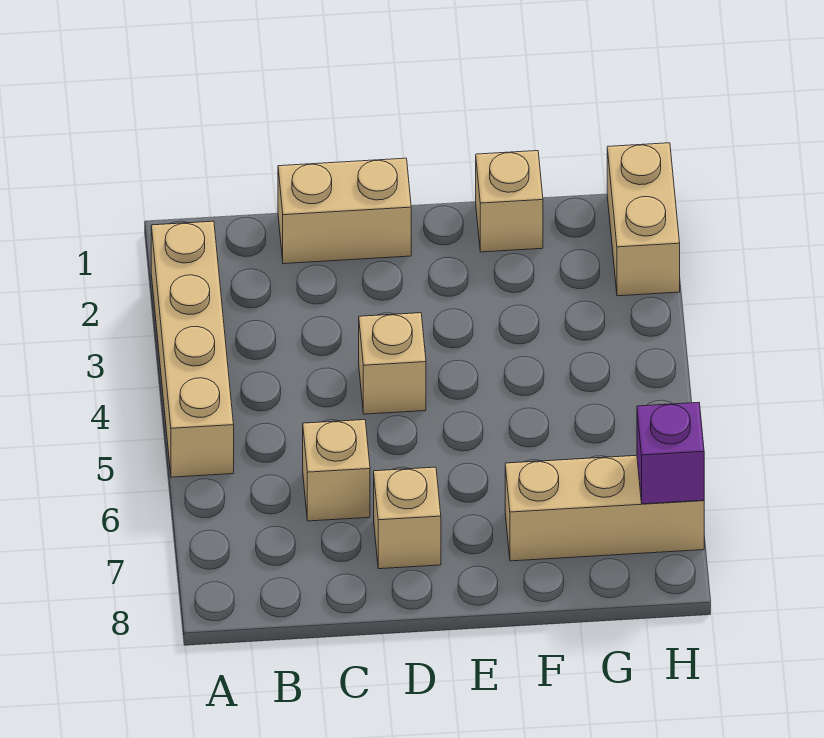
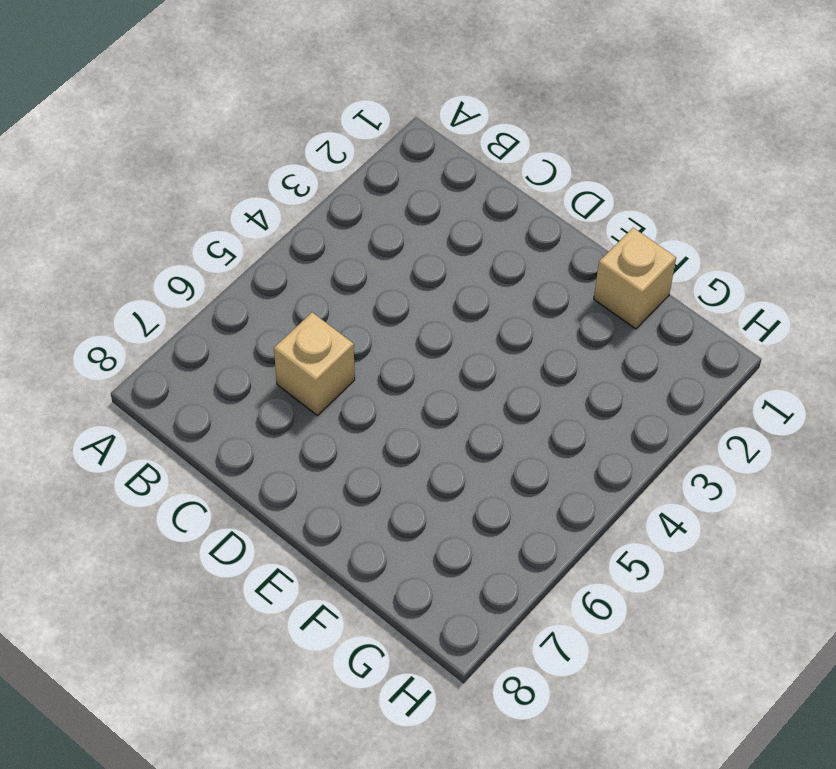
none -> tan brick A2:A5 level 1
none -> tan brick C1:D1 level 1

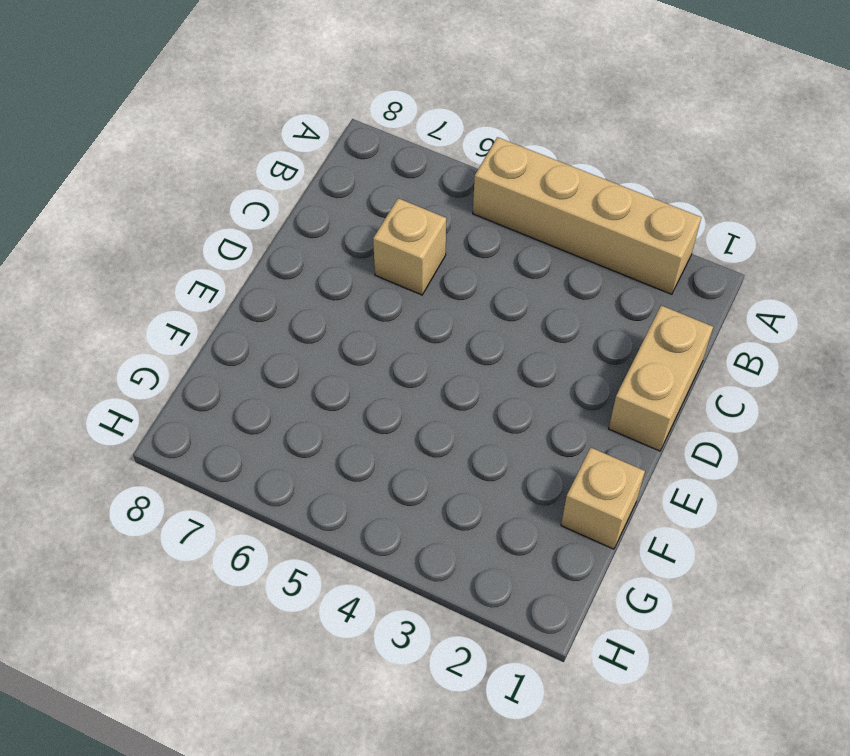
none -> tan brick D4 level 1
none -> tan brick D7 level 1

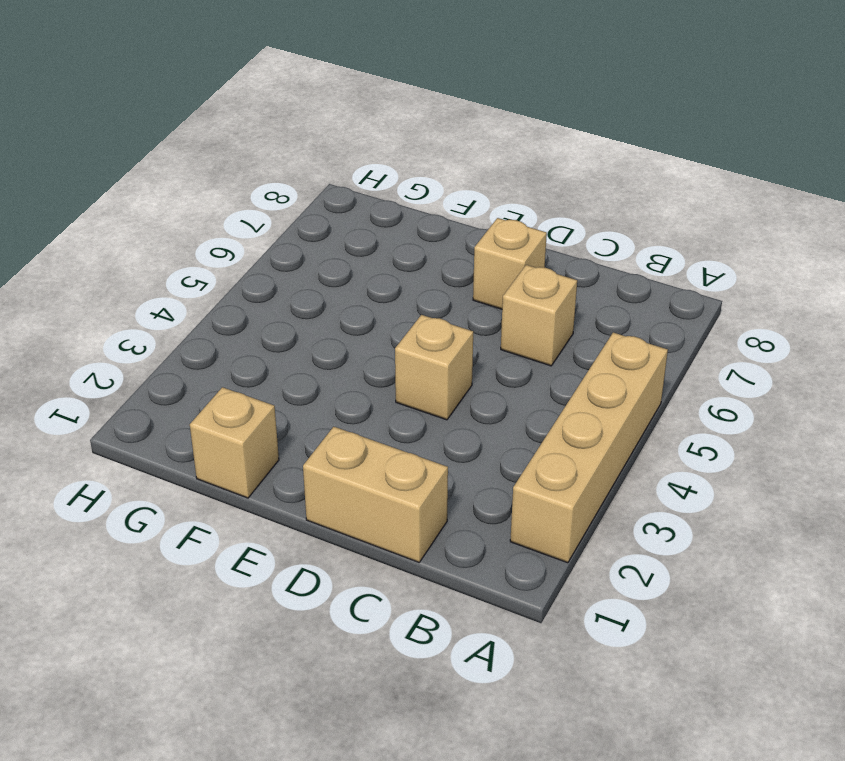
none -> tan brick F7:H7 level 1
none -> tan brick H1:H2 level 1

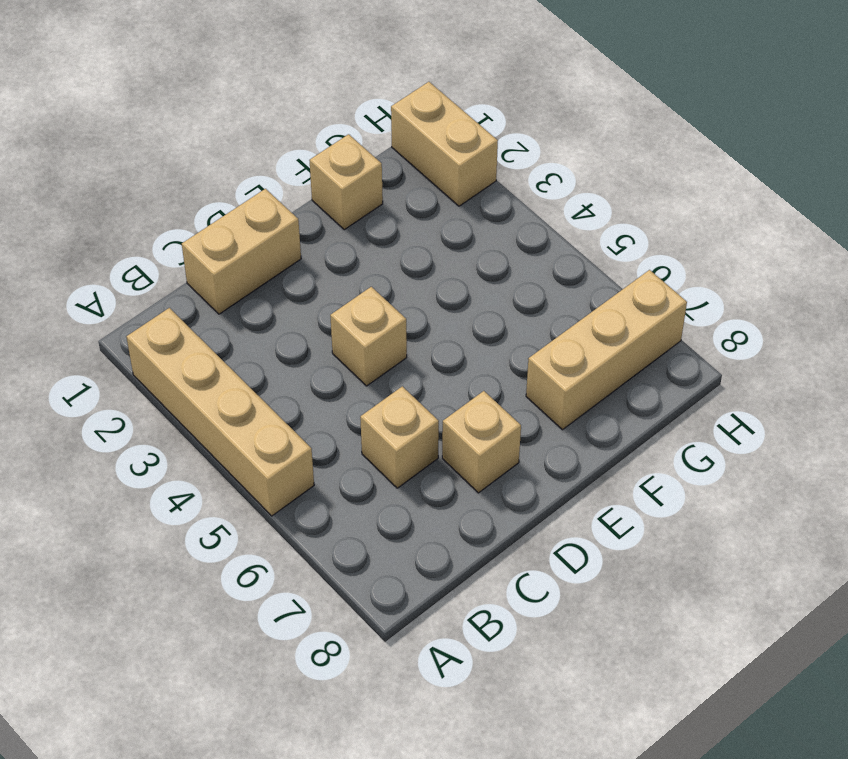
none -> purple brick H7 level 2

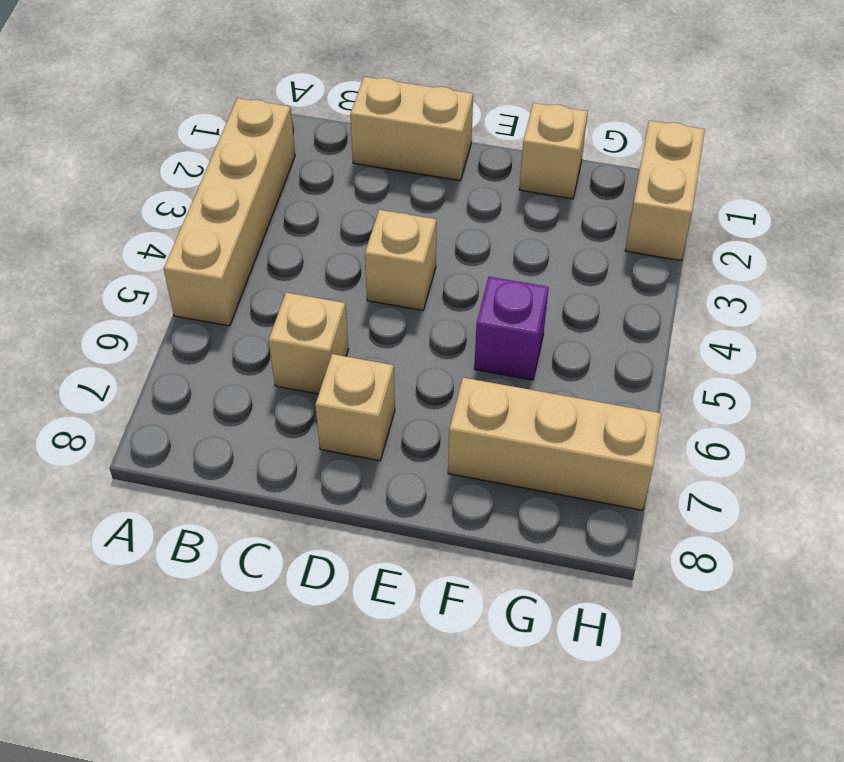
purple brick F5 level 1 -> purple brick H7 level 2

